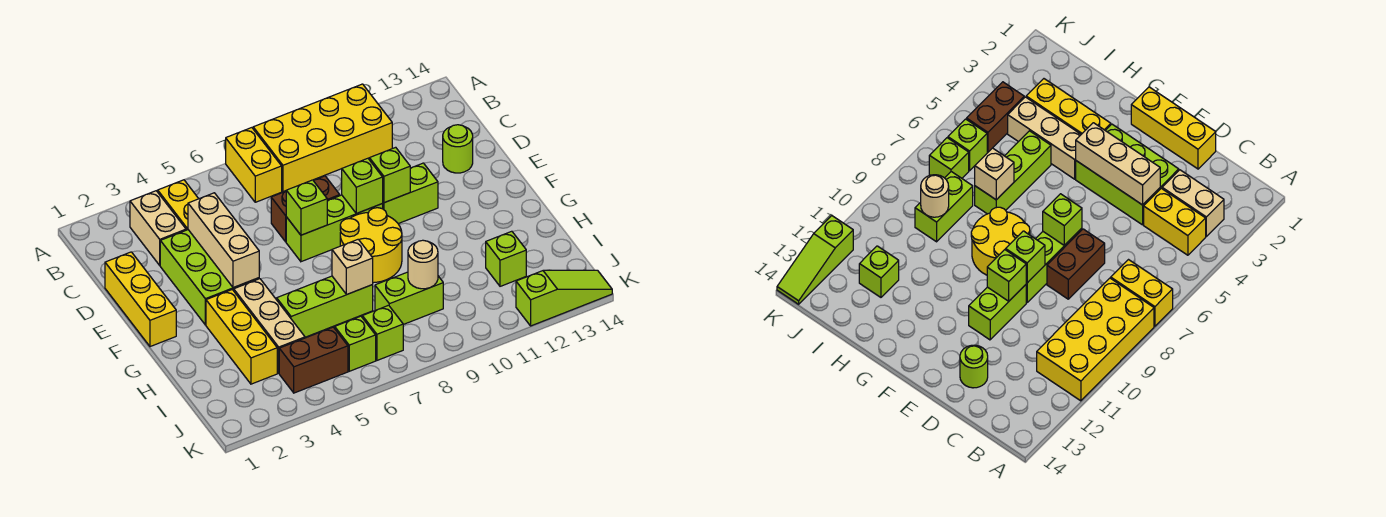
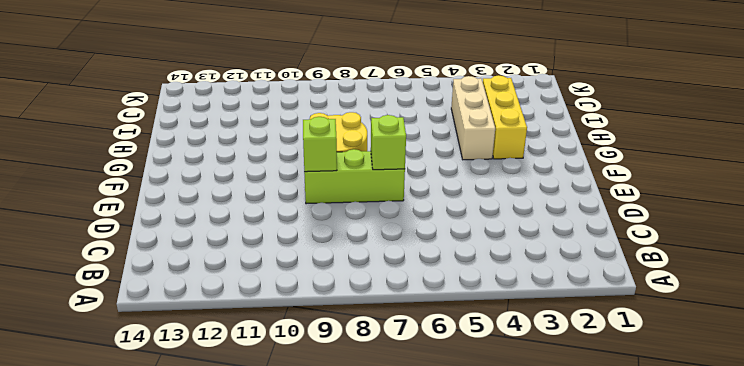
none -> yellow brick A7:B7 level 1
none -> yellow brick A8:B11 level 1
none -> tan brick B3:C3 level 1

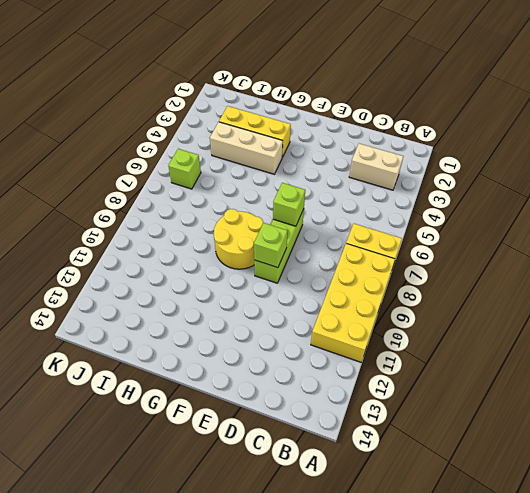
none -> yellow brick B4:C4 level 1
none -> yellow brick D1:F1 level 1
none -> lime brick D3:F4 level 1

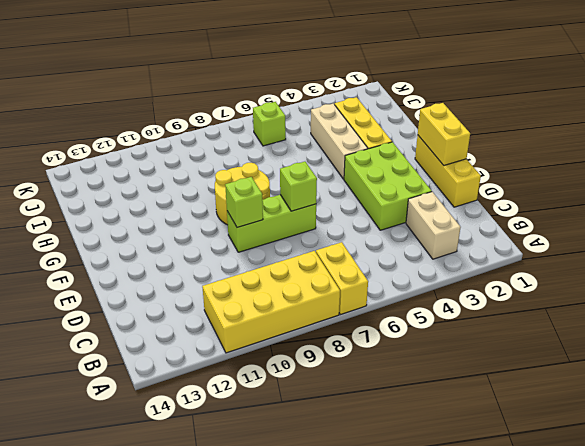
yellow brick E1:F1 level 2 -> yellow brick B4:C4 level 1
none -> brown brick D7:D8 level 1
none -> lime round brick D13 level 1
none -> lime brick E10:E11 level 1

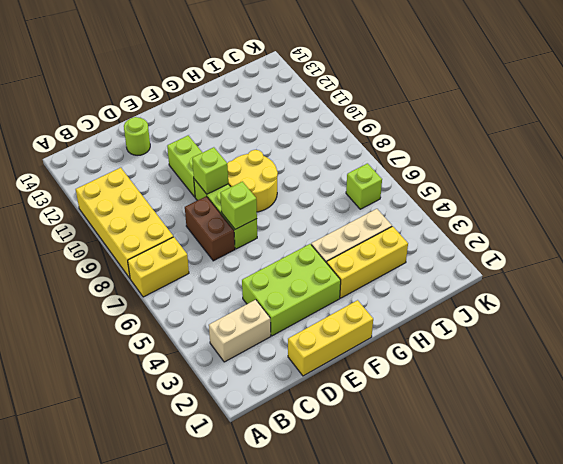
none -> yellow brick B4:C4 level 1
none -> lime brick H5:H7 level 1
none -> lime brick I8:I9 level 1

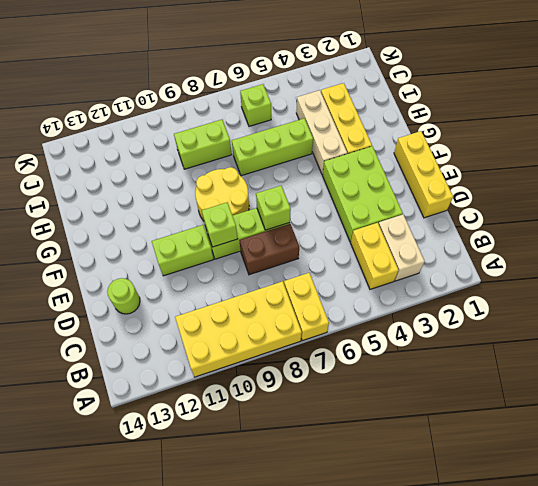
none -> lime brick I12 level 1
none -> brown brick J4:J5 level 1
none -> lime brick J7 level 1

